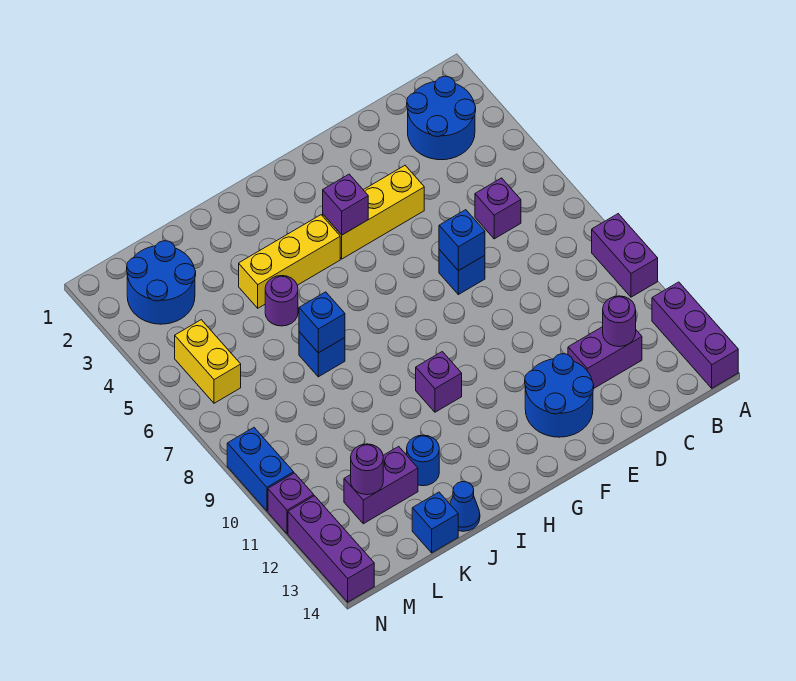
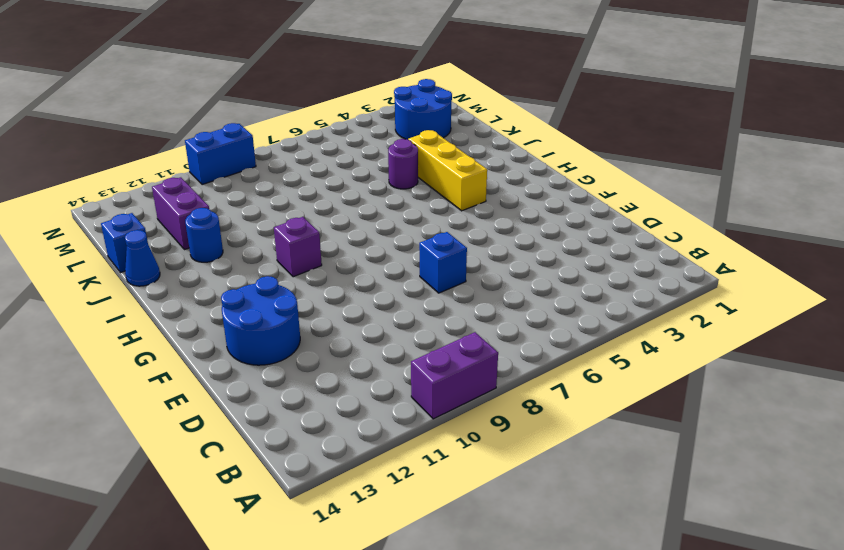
none -> purple brick A12:A14 level 1
none -> blue round brick B2:C3 level 1
none -> purple brick C6 level 1

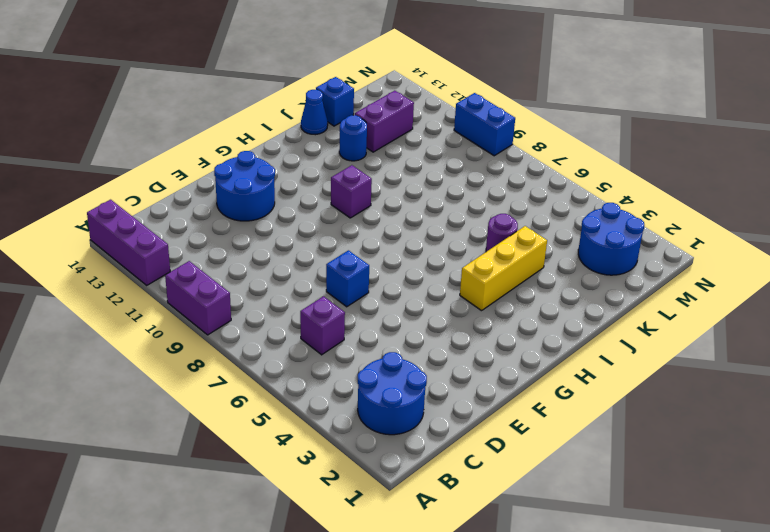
none -> purple brick C12:D12 level 1
none -> yellow brick E4:G4 level 1
none -> blue brick J7 level 1

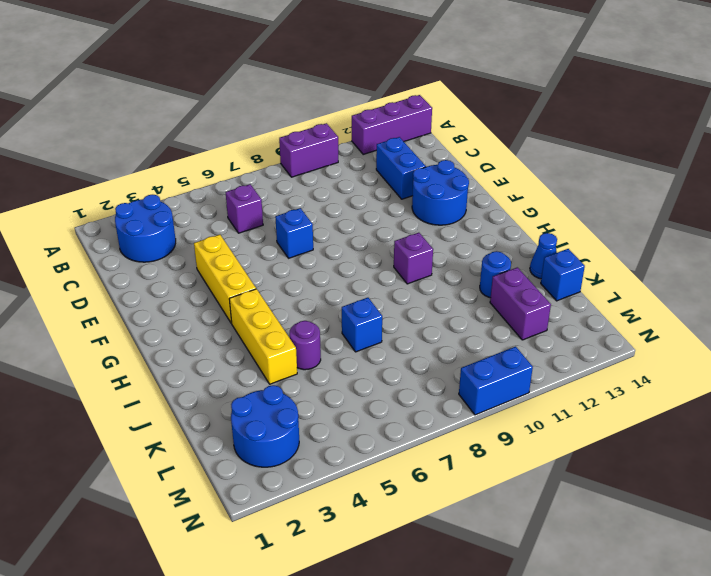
blue brick C12:D12 level 1 -> purple brick C12:D12 level 1
none -> yellow brick M5:M6 level 1
none -> purple brick N11 level 1
none -> purple brick N12:N14 level 1

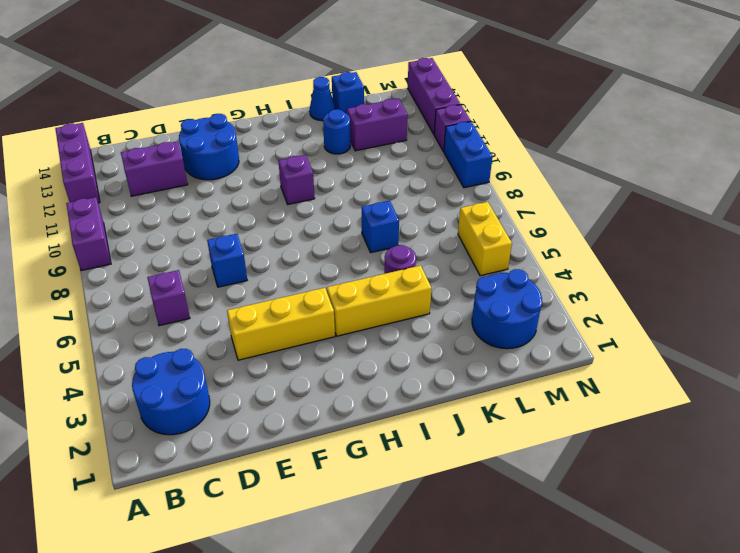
none -> purple round brick C12 level 2
none -> blue brick E7 level 2
none -> purple brick G4 level 2

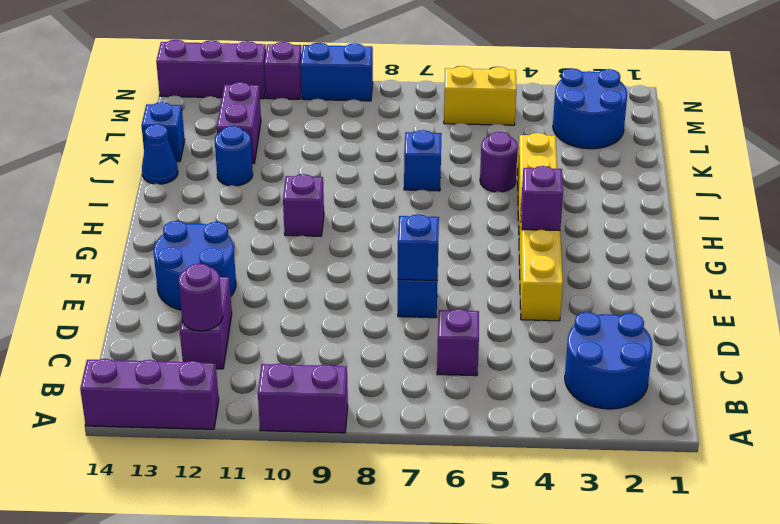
none -> blue brick J7 level 2
none -> purple round brick L12 level 2

